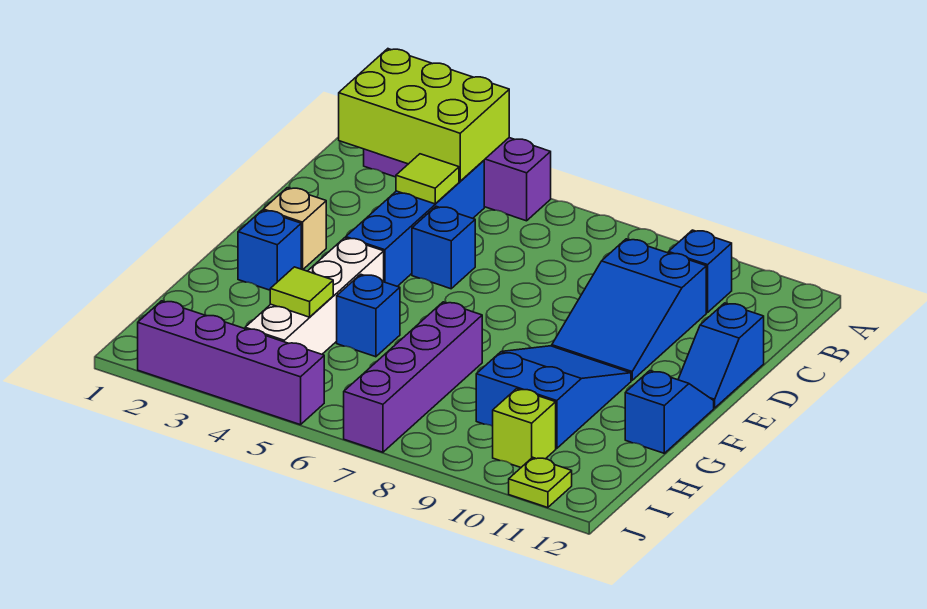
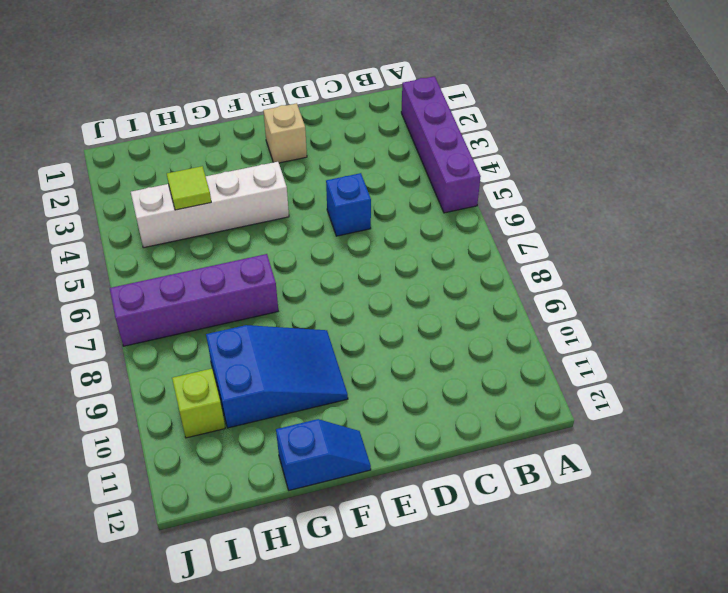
none -> blue brick B4:E4 level 1
none -> blue brick B10 level 1
none -> blue slope C9:E10 level 1 top C

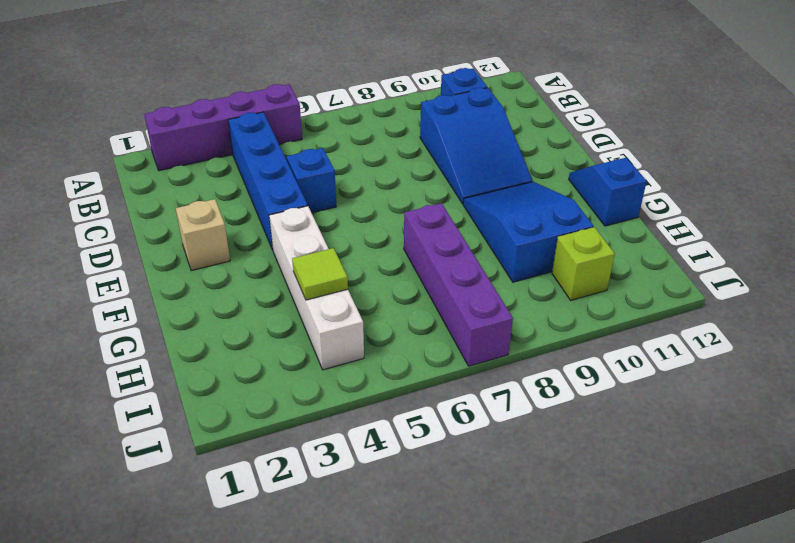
none -> blue slope D12:E12 level 1 top D
none -> blue brick F2 level 1
none -> blue brick G5 level 1

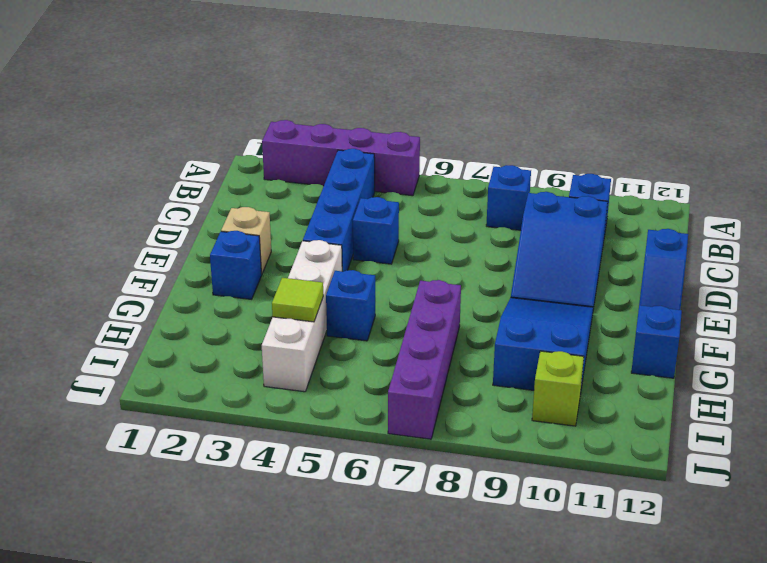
blue brick B8 level 1 -> none
none -> purple brick J2:J5 level 1
none -> lime plate J11 level 1
none -> lime brick A2:B4 level 2

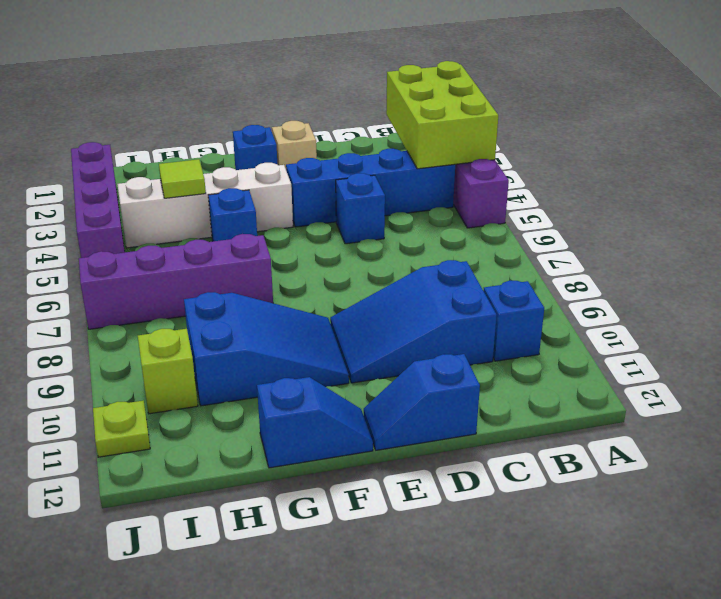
none -> lime tile C4 level 2

